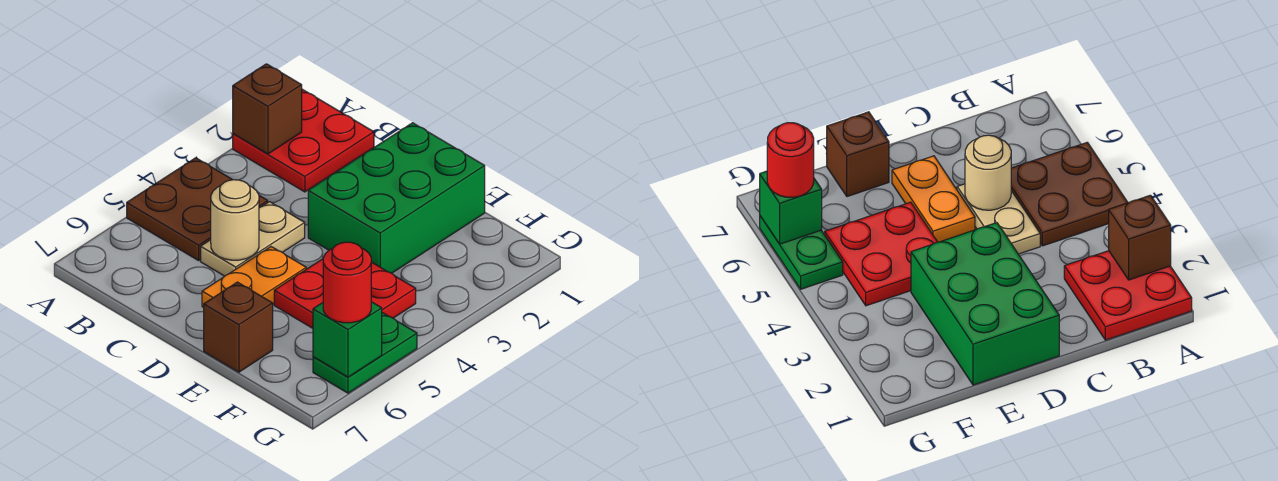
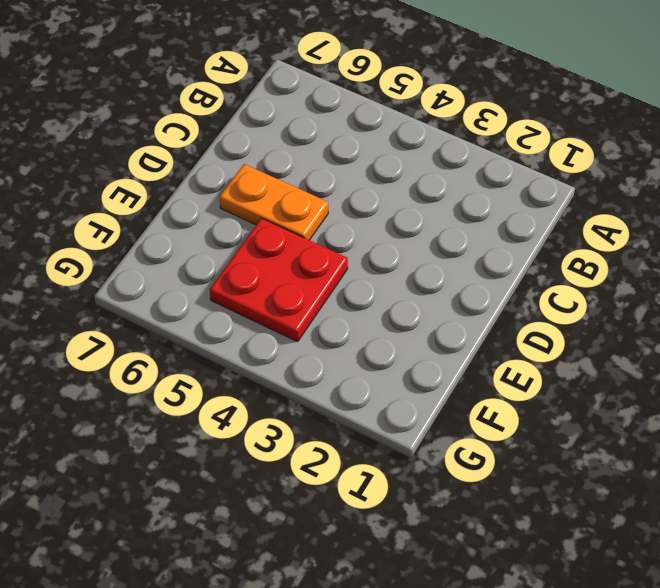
none -> red plate A1:B2 level 1
none -> brown plate A4:B5 level 1
none -> tan plate C4:C5 level 1

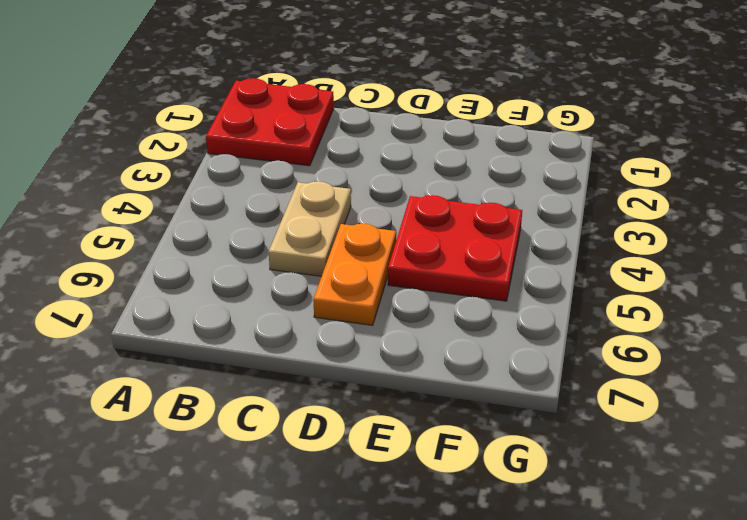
none -> brown plate A4:B5 level 1
none -> green brick D1:E3 level 1
none -> brown brick E7 level 1

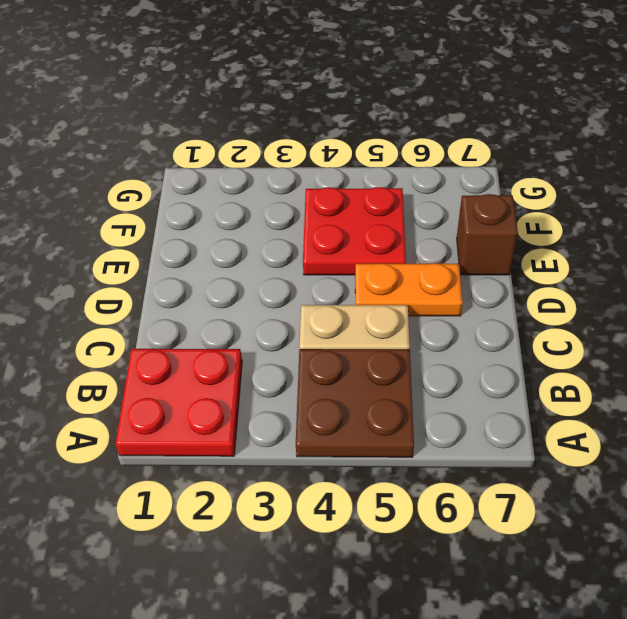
none -> green brick D1:E3 level 1
none -> green plate G5:G6 level 1
none -> brown brick A2 level 2

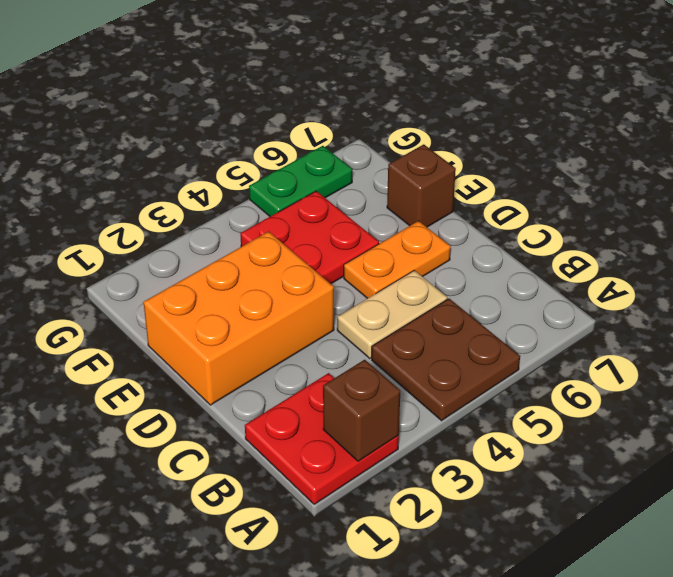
orange brick D1:E3 level 1 -> green brick D1:E3 level 1
none -> tan round brick C5 level 2
none -> green brick G6 level 2
none -> red round brick G6 level 3

